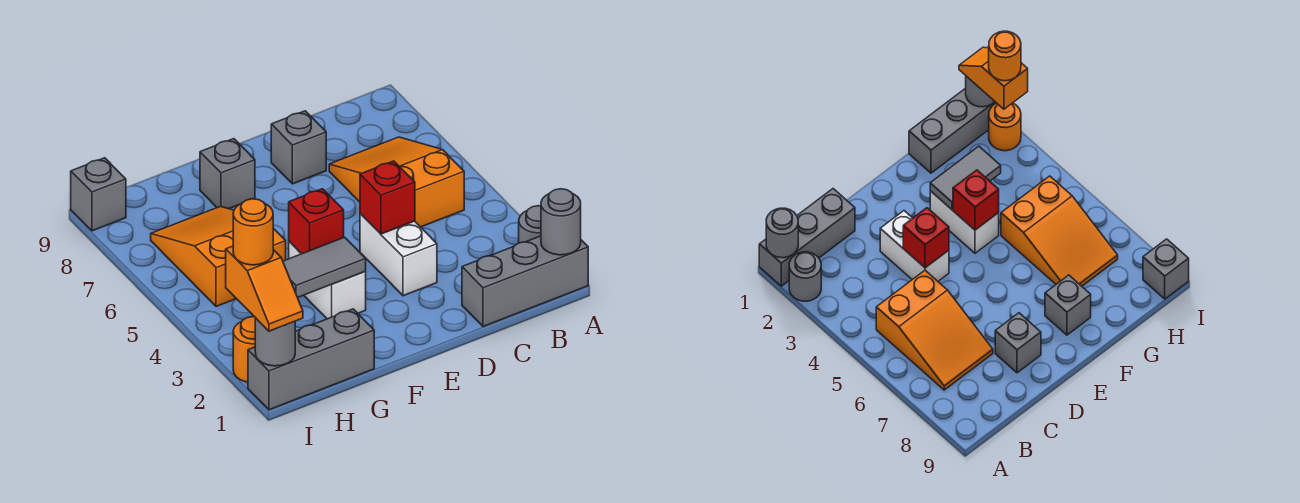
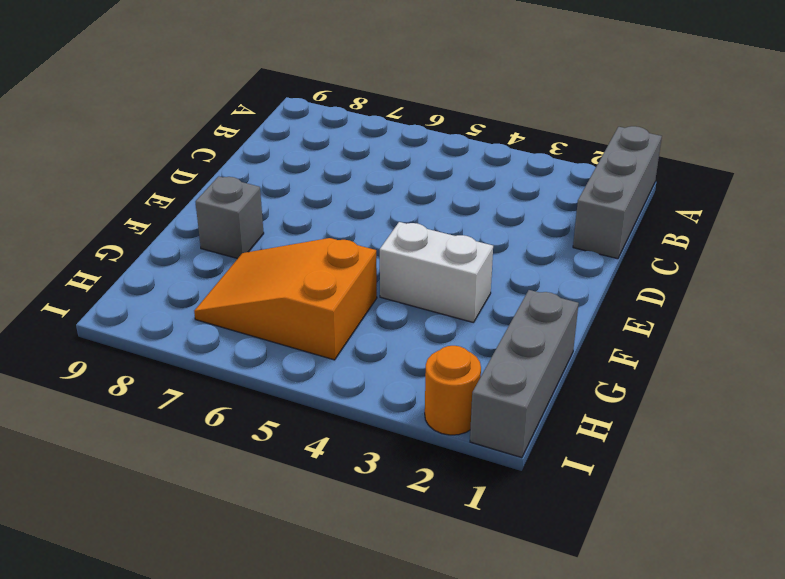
none -> grey round brick A2 level 1
none -> orange slope B5:C7 level 1 top 5
none -> white brick D3:D4 level 1

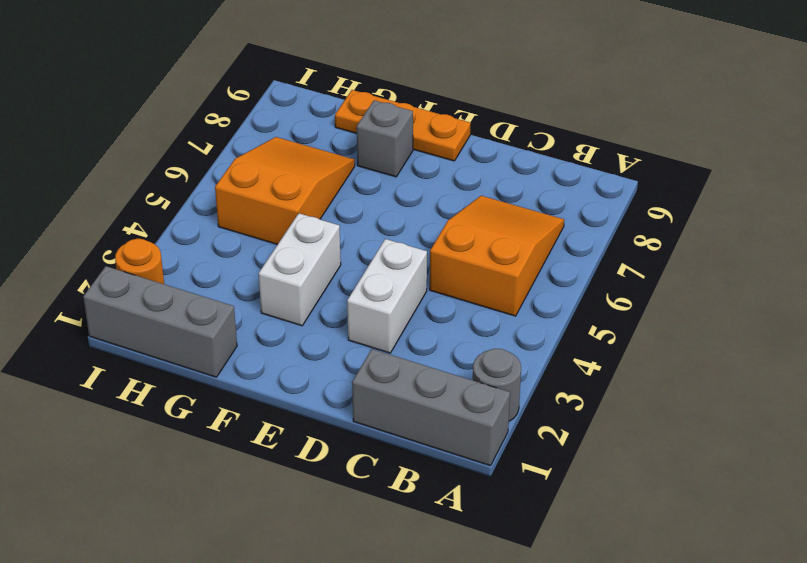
orange plate E9:G9 level 1 -> none
none -> grey brick D8 level 1
none -> grey brick I9 level 1
none -> grey round brick A1 level 2

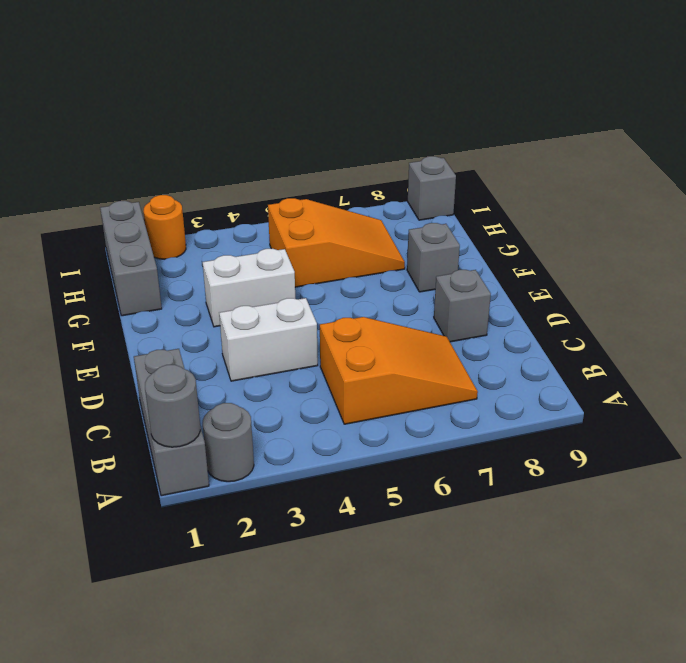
none -> red brick D4 level 2
none -> grey tile F3:G3 level 2
none -> red brick F4 level 2

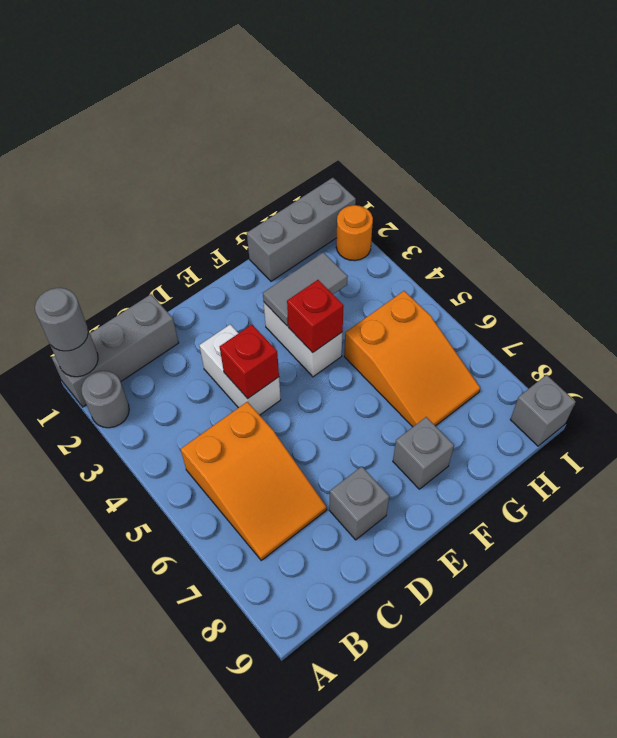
grey round brick A1 level 3 -> grey round brick I1 level 2
none -> orange slope I1:I2 level 3 top 2
none -> orange round brick I2 level 4

